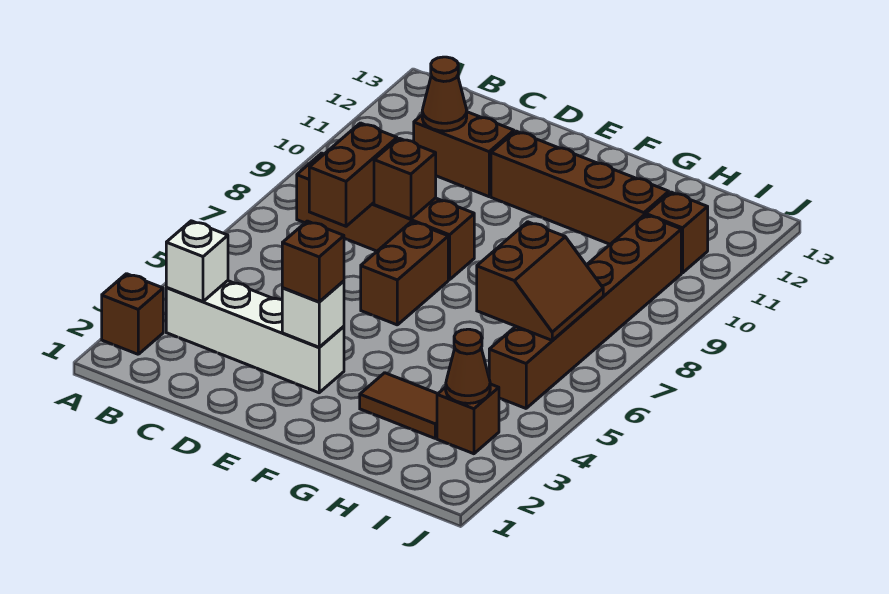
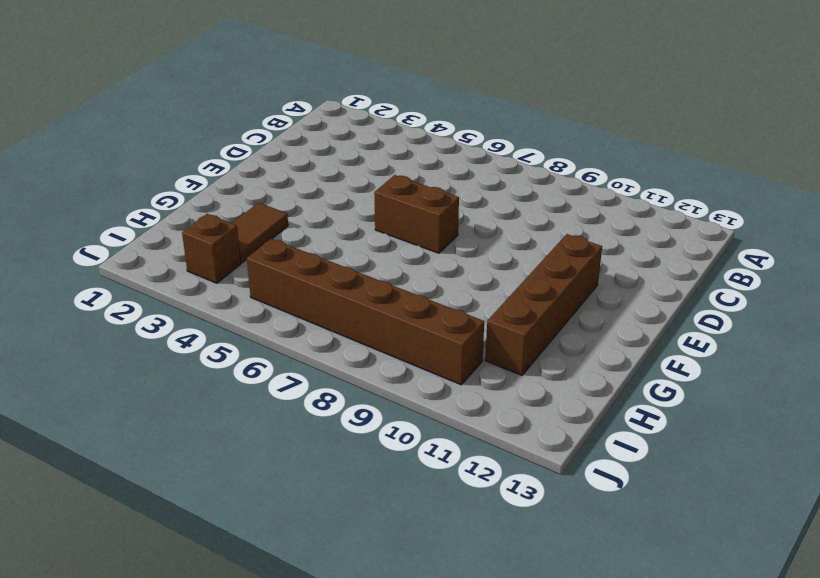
none -> brown brick A2 level 1
none -> white brick B3:E3 level 1
none -> brown brick B8:E8 level 1

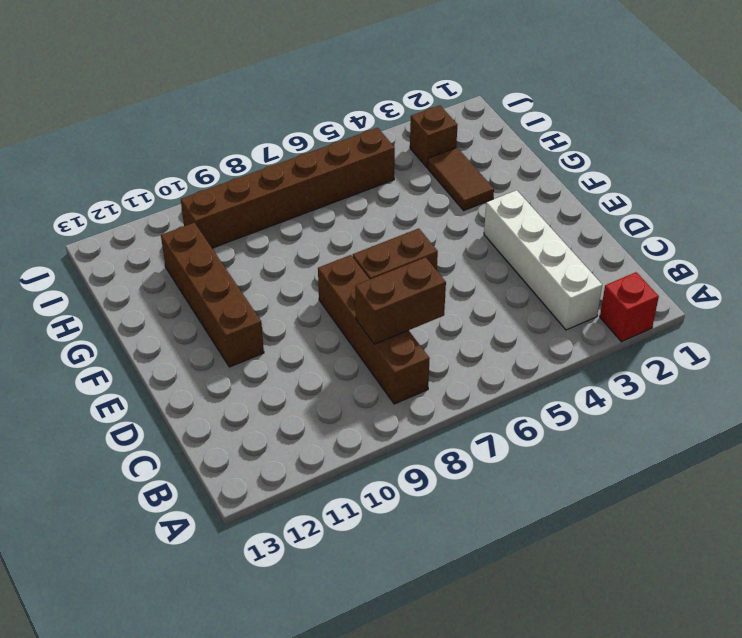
red brick A2 level 1 -> brown brick A2 level 1
none -> brown brick C11:D11 level 1
none -> brown brick I11 level 1
none -> white brick B3 level 2

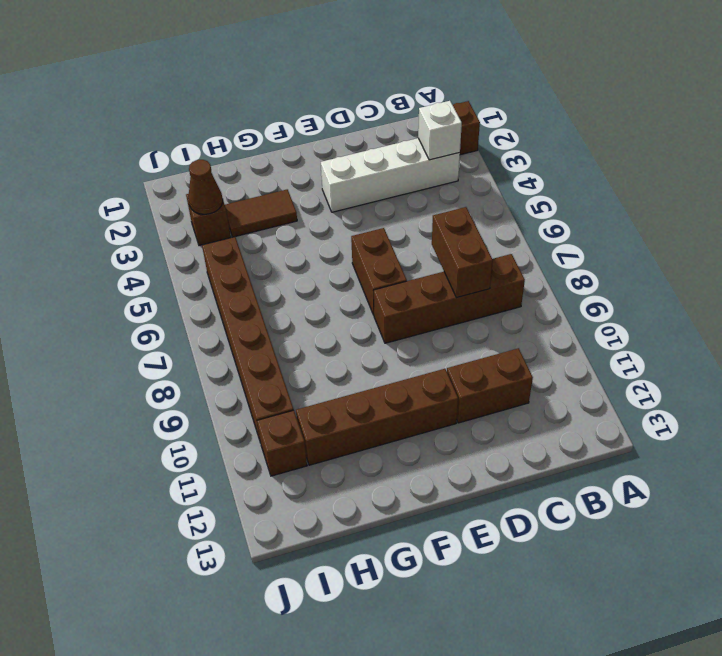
none -> brown cone C11 level 2
none -> brown brick D8 level 2
none -> white brick E3 level 2

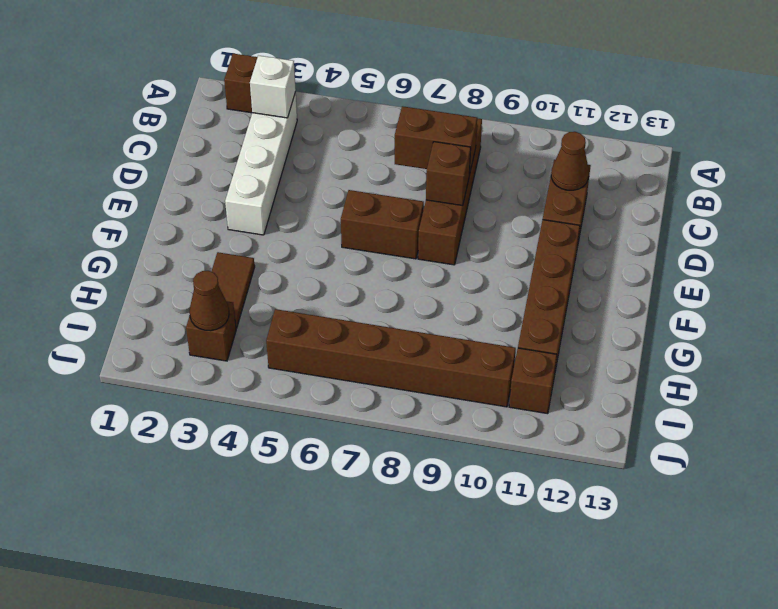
none -> white brick E3 level 2
none -> brown slope H6:I7 level 2 top H
none -> brown brick E3 level 3

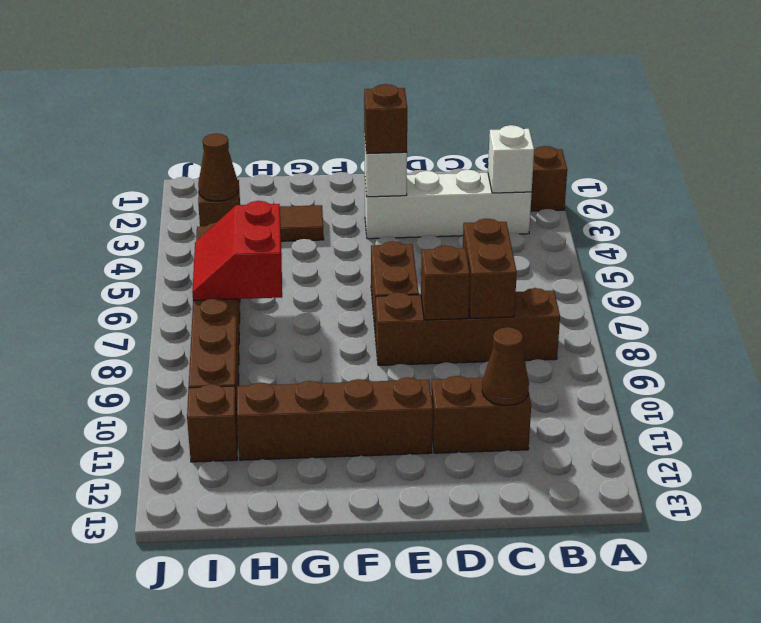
red slope H6:I7 level 2 top H -> brown slope H6:I7 level 2 top H

